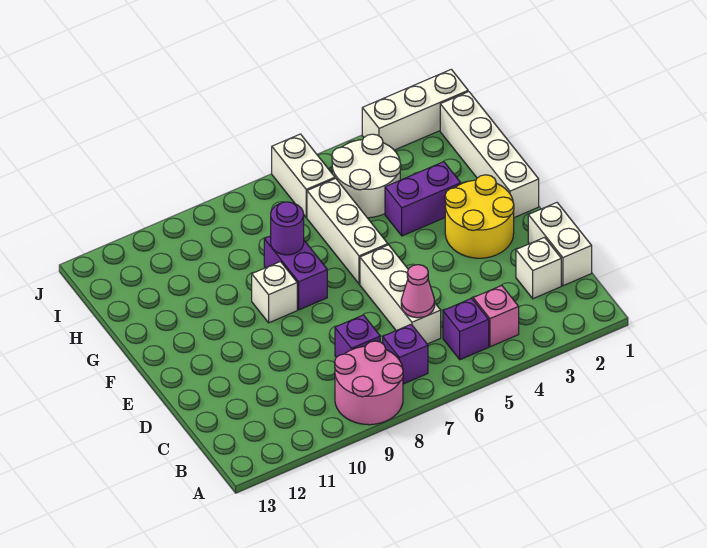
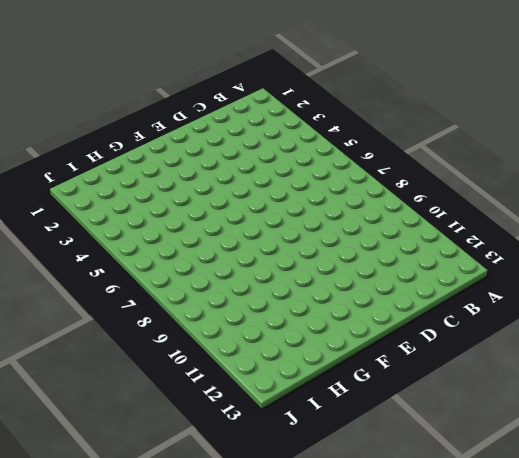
none -> pink round brick A8:B9 level 1
none -> pink brick B4 level 1
none -> purple brick B5 level 1

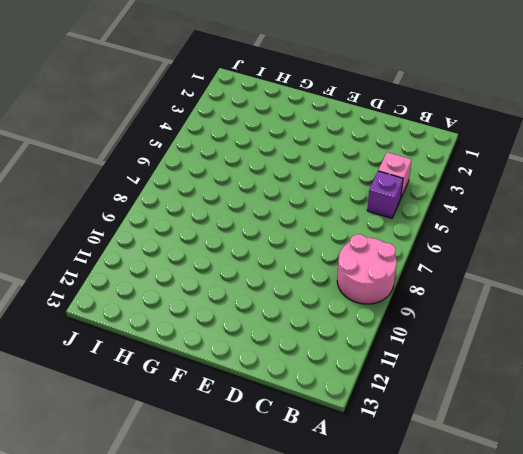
none -> purple brick B7 level 1
none -> white brick C1:D1 level 1
none -> white brick C2 level 1

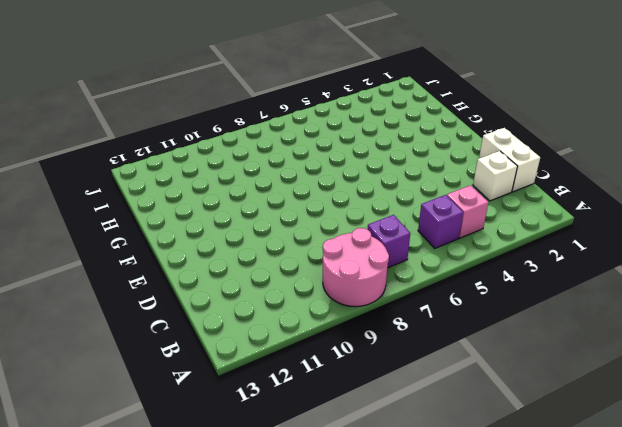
none -> white brick C6:E6 level 1
none -> purple brick C8 level 1
none -> yellow round brick E2:F3 level 1

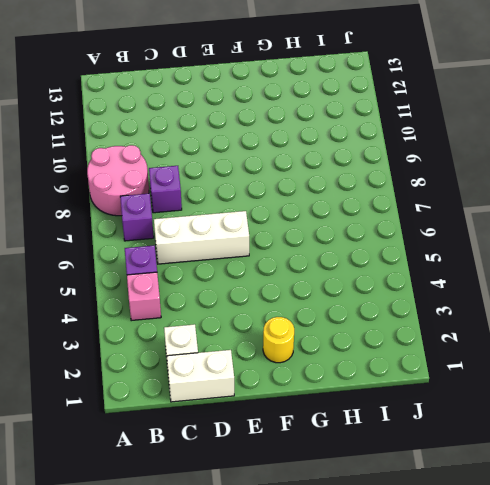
yellow round brick F2 level 1 -> yellow round brick E2:F3 level 1
none -> white brick F1:I1 level 1
none -> white brick F6:H6 level 1
none -> purple brick F8:G8 level 1

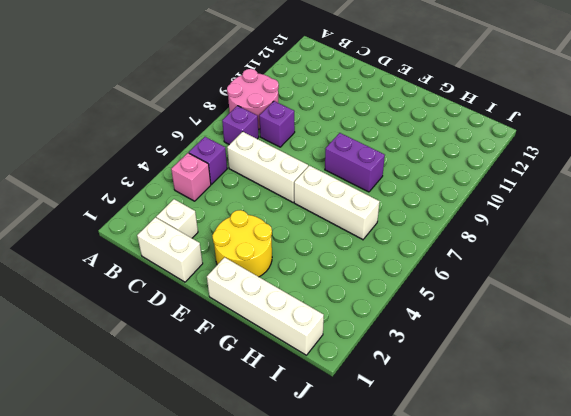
none -> white brick F9 level 1
none -> purple brick G3:G4 level 1
none -> white round brick H4:I5 level 1

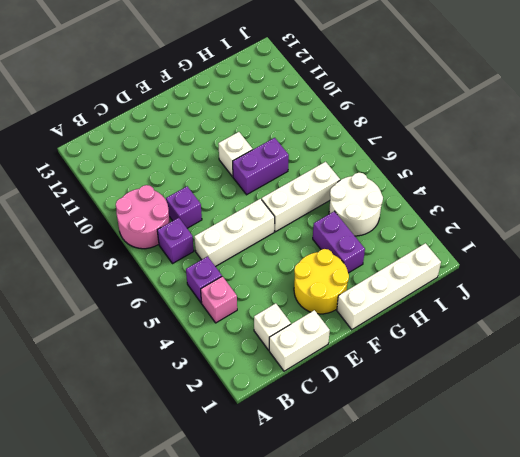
none -> white brick I6:J6 level 1
none -> white brick J1:J3 level 1
none -> pink cone C6 level 2

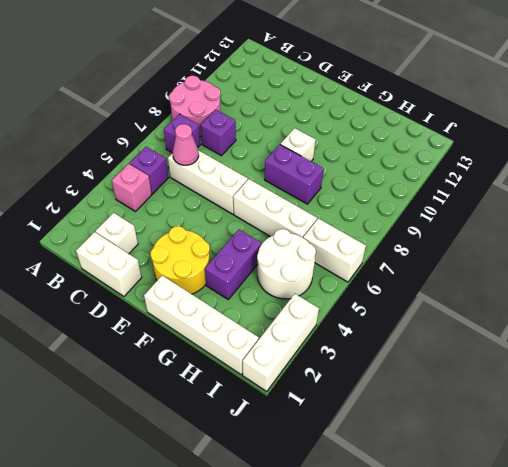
none -> purple round brick G8 level 2

